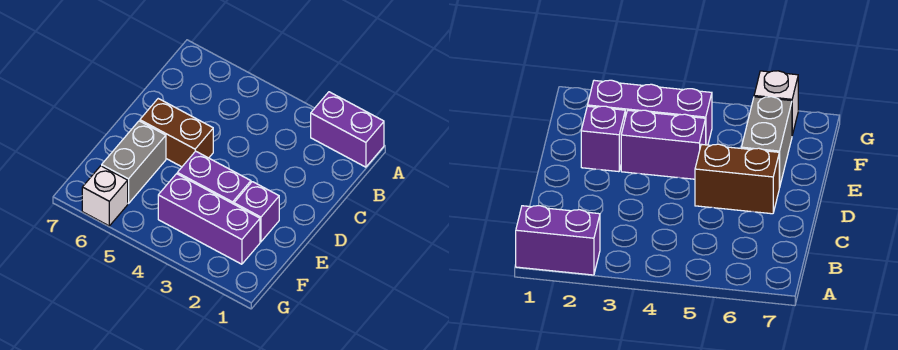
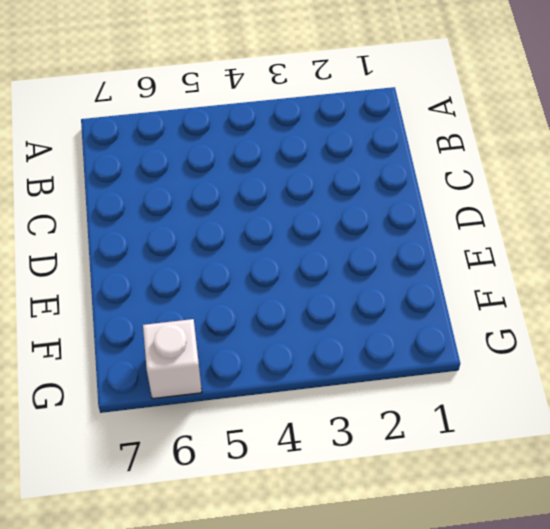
none -> purple brick A1:A2 level 1
none -> brown brick D5:D6 level 1

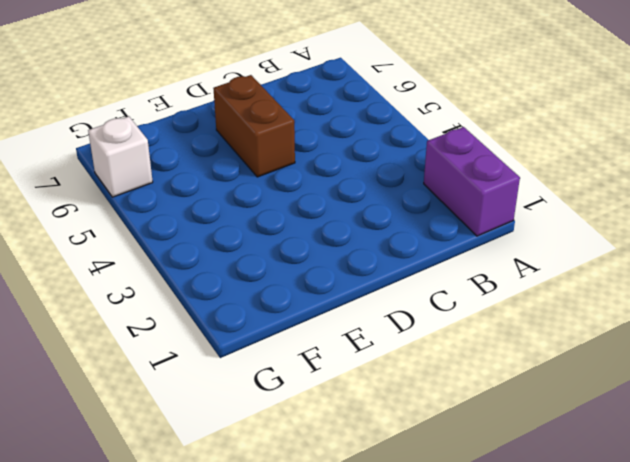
none -> purple brick E2 level 1
none -> purple brick E3:E4 level 1

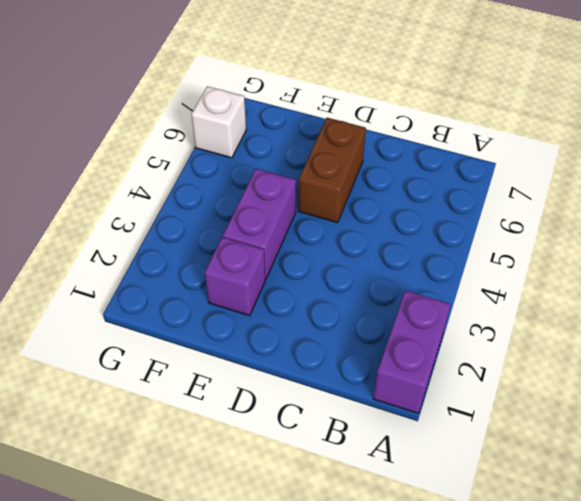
none -> grey brick E6:F6 level 1
none -> purple brick F2:F4 level 1

